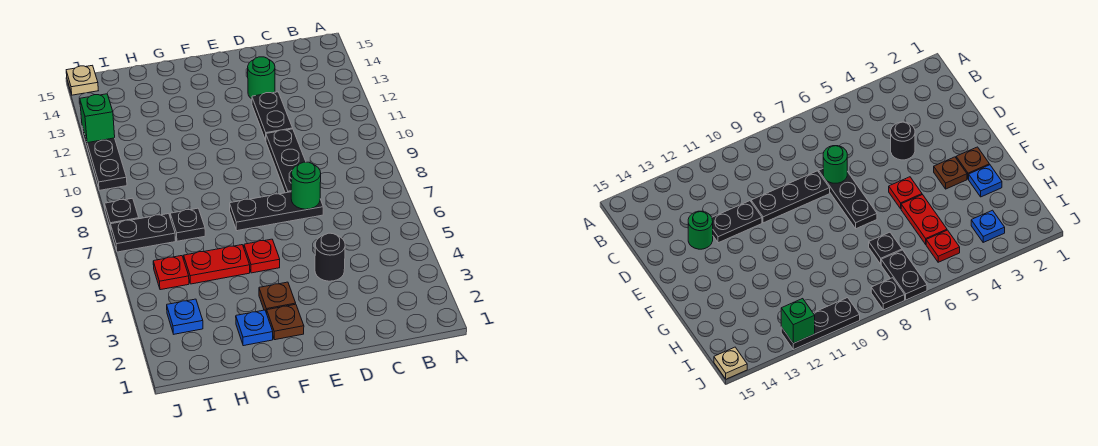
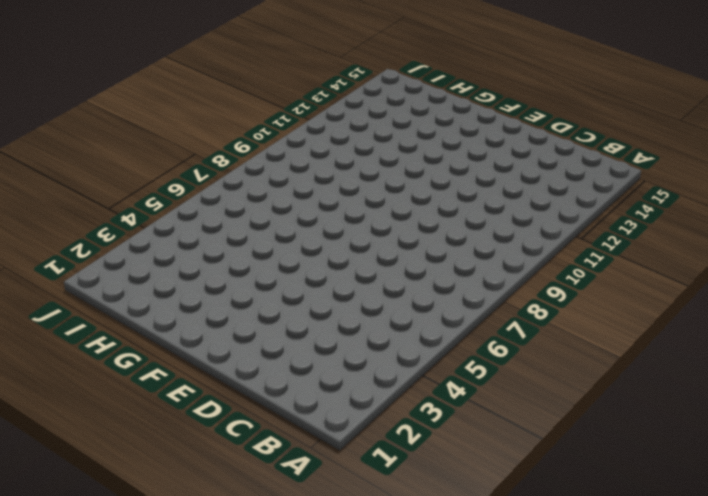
none -> black round brick D4 level 1
none -> black plate D7:F7 level 1
none -> black plate D8:D10 level 1

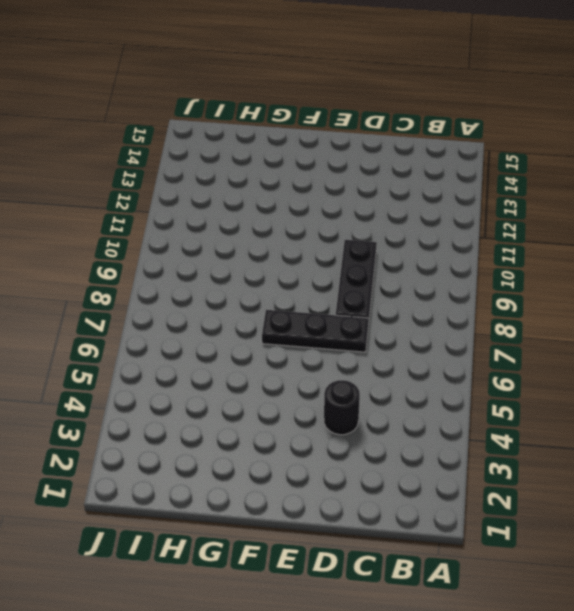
none -> black plate D11:D12 level 1
none -> green round brick D13 level 1
none -> brown plate F2 level 1

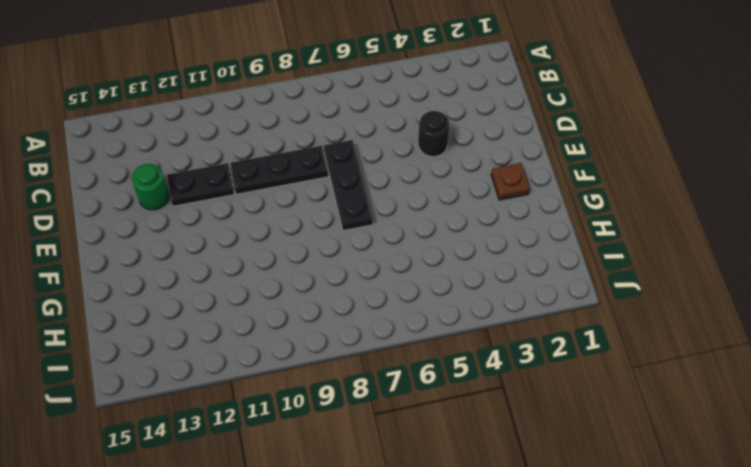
none -> brown plate F3 level 1
none -> red plate F5 level 1
none -> blue plate G2 level 1

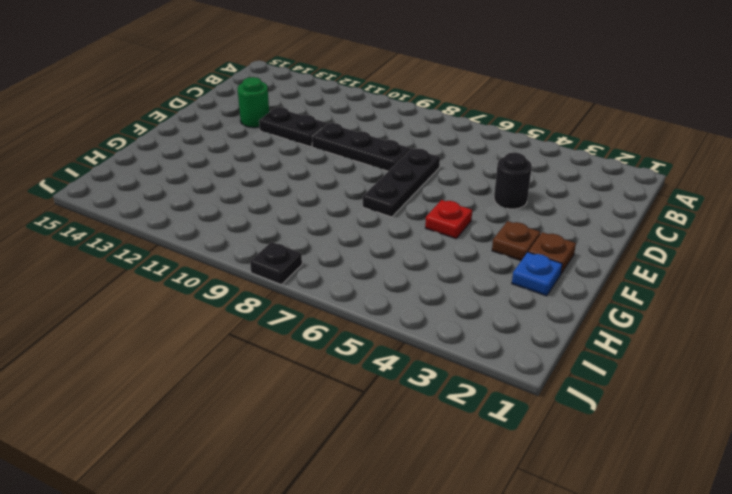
none -> red plate G5:H5 level 1
none -> black plate H7 level 1
none -> blue plate I3 level 1

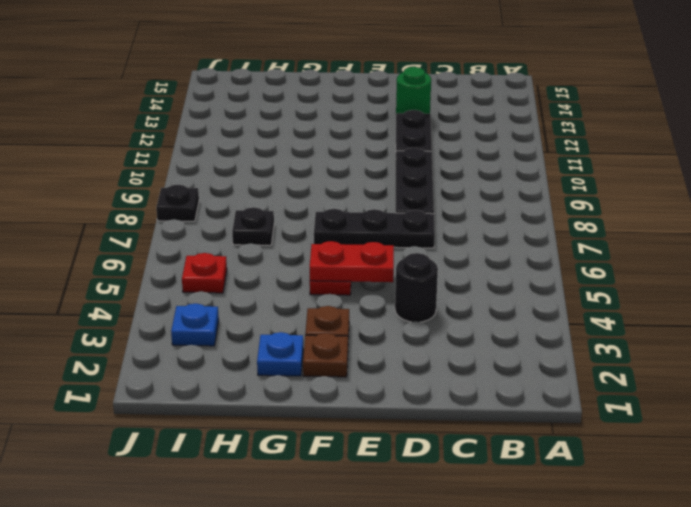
red plate E5:F5 level 2 -> red plate G5:H5 level 1
none -> black plate I7:J7 level 1
none -> black plate J10:J12 level 1
none -> tan plate J15 level 1

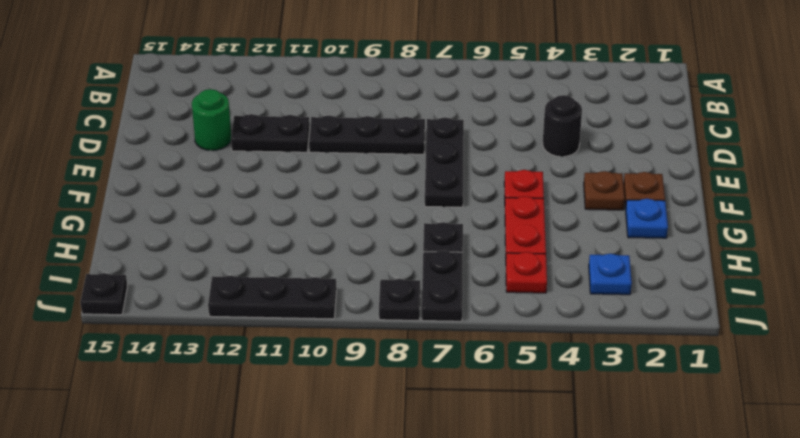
black plate J15 level 1 -> tan plate J15 level 1
none -> green round brick D7 level 2
none -> green brick J12 level 2

